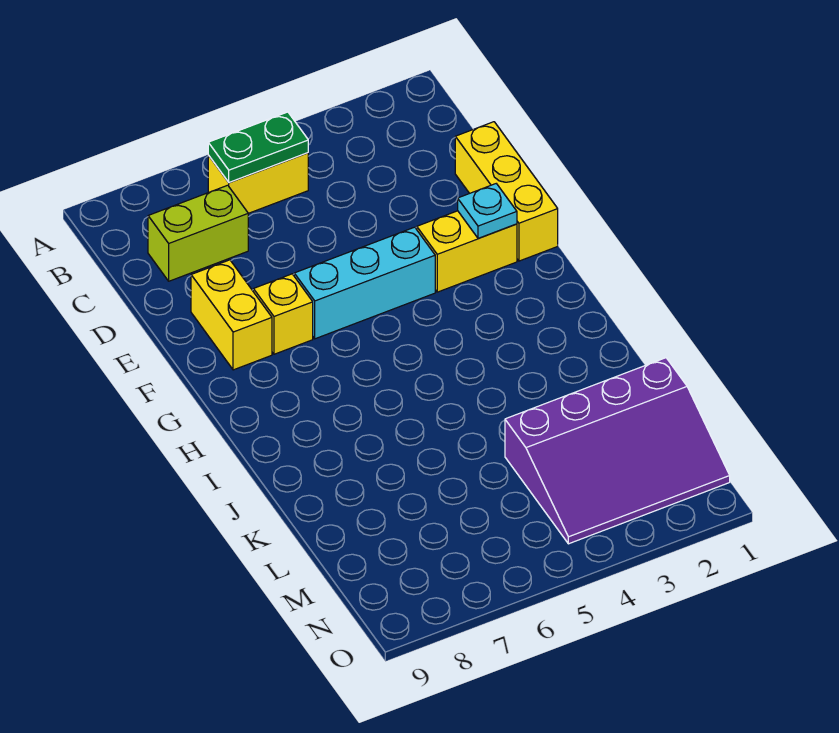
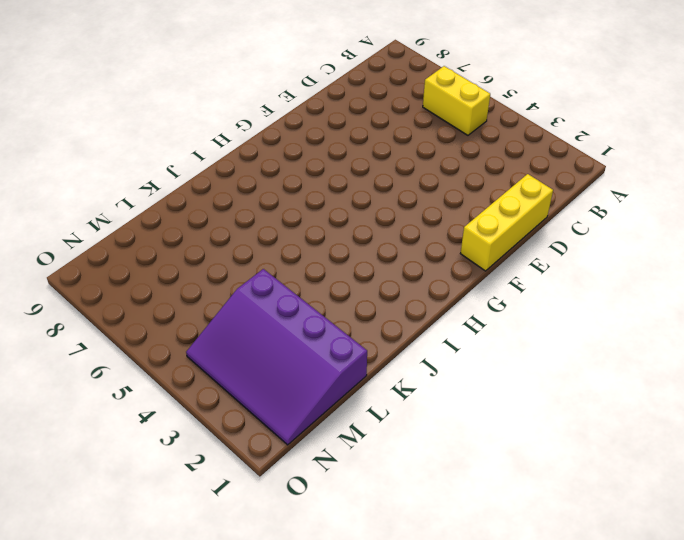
none -> lime brick C7:C8 level 1
none -> yellow brick E8:F8 level 1

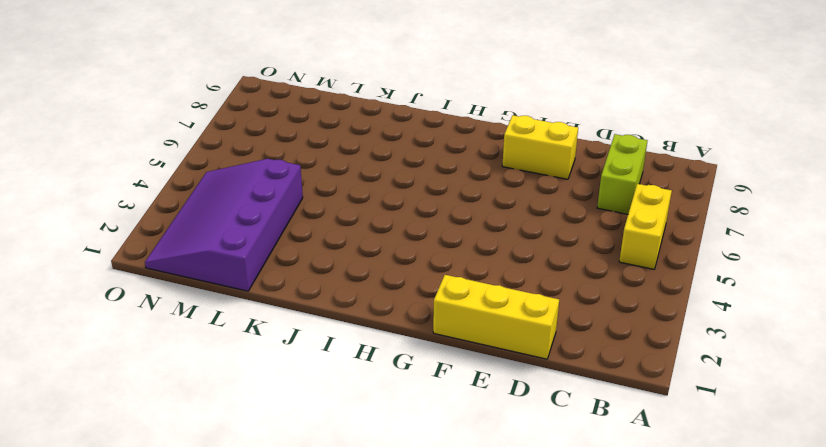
none -> yellow brick F2:F3 level 1
none -> cyan brick F4:F6 level 1

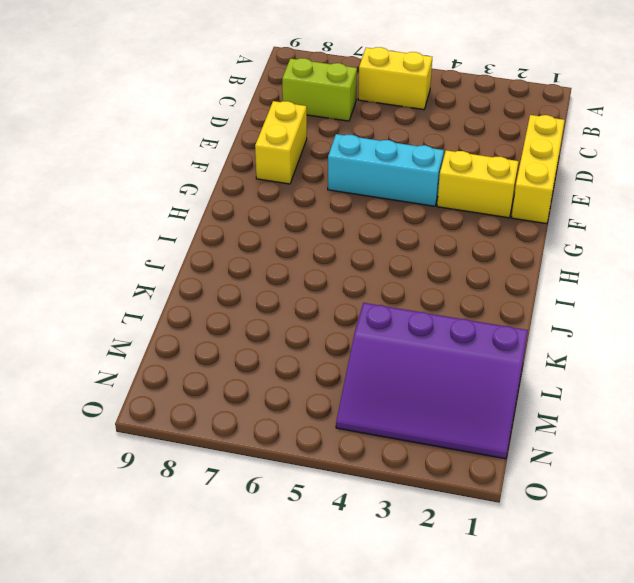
none -> yellow brick F7 level 1
none -> green plate B5:B6 level 2

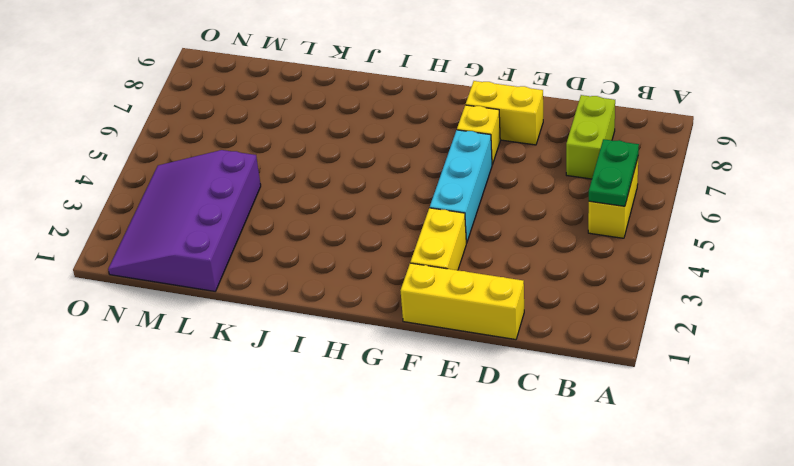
none -> cyan plate F2 level 2

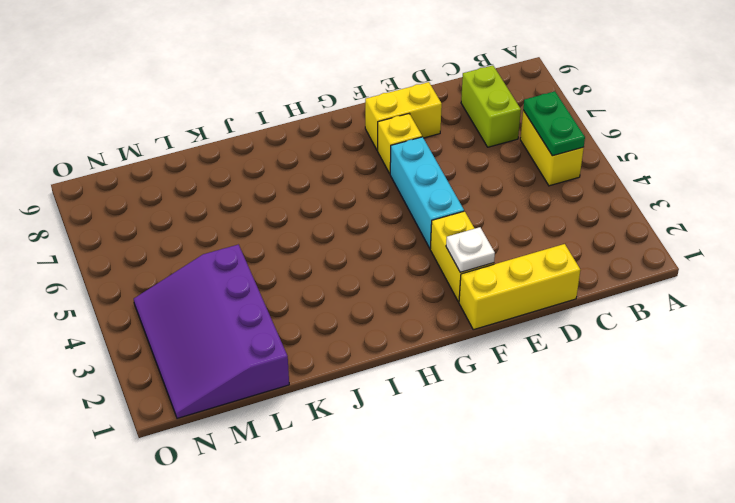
white plate F2 level 2 -> cyan plate F2 level 2

